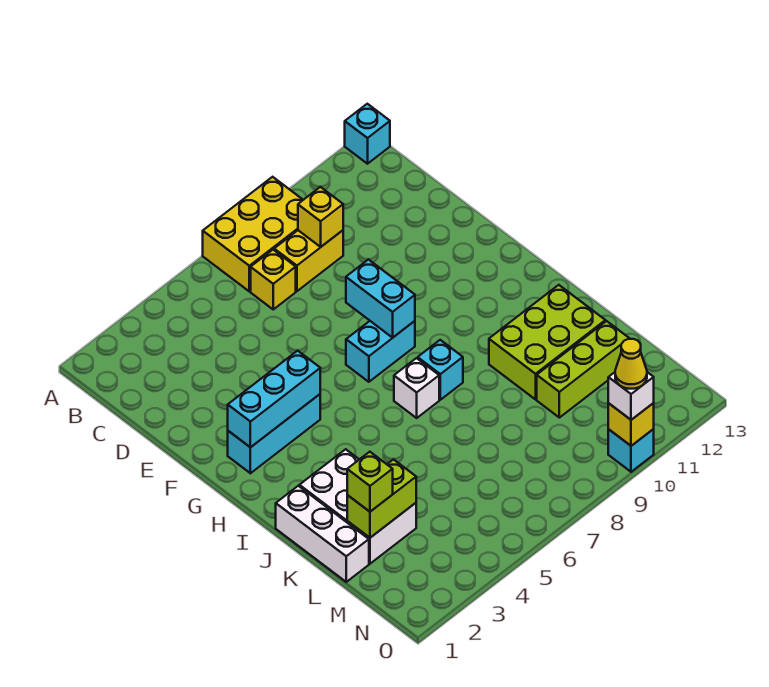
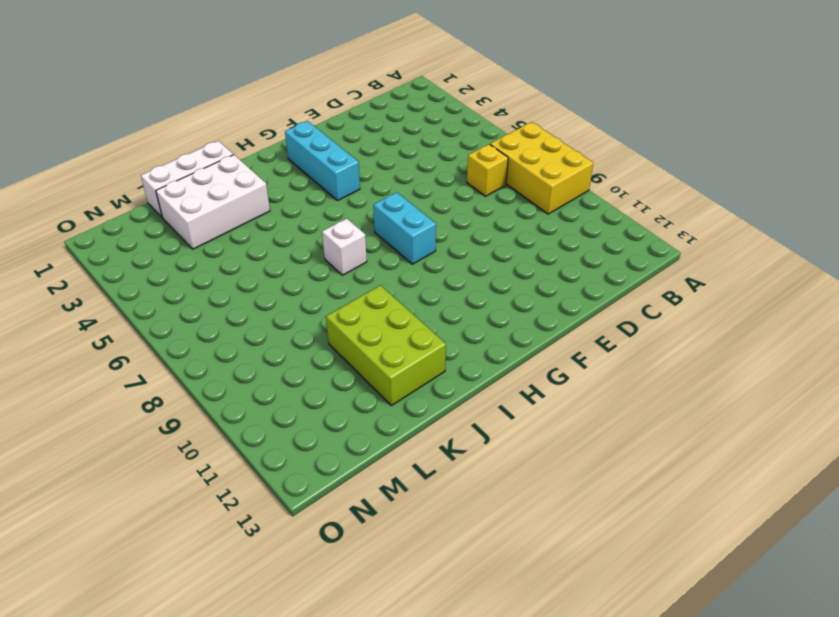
none -> cyan brick A13 level 1
none -> yellow brick C8:C9 level 1
none -> cyan brick I8 level 1

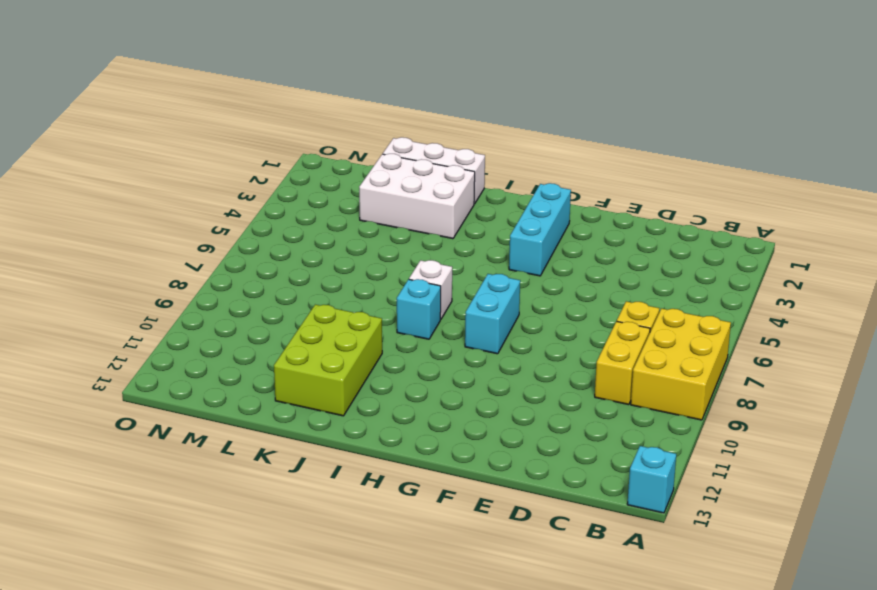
none -> lime brick L10:L12 level 1
none -> cyan brick O10 level 1
none -> yellow brick C9 level 2

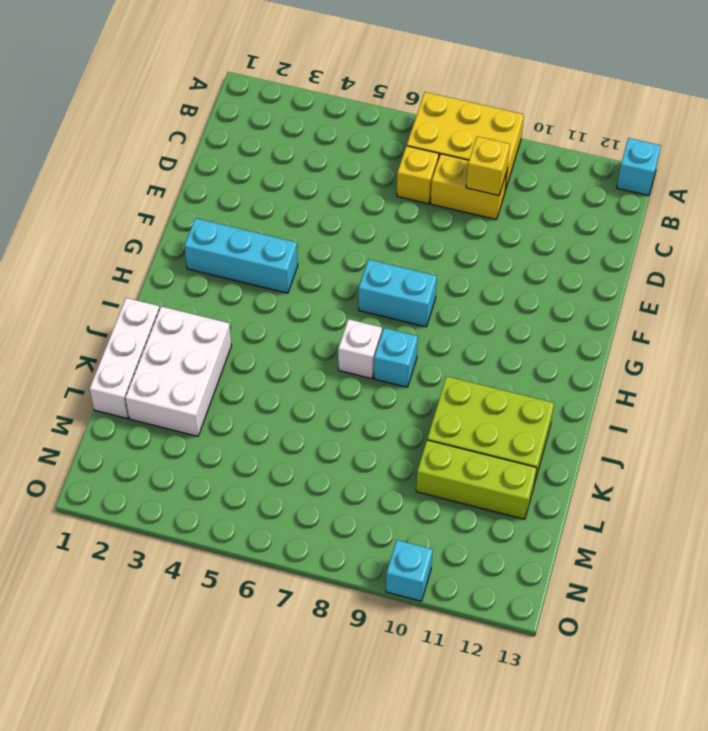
none -> cyan brick F8:G8 level 2
none -> cyan brick G2:G4 level 2
none -> lime brick L2:L3 level 2

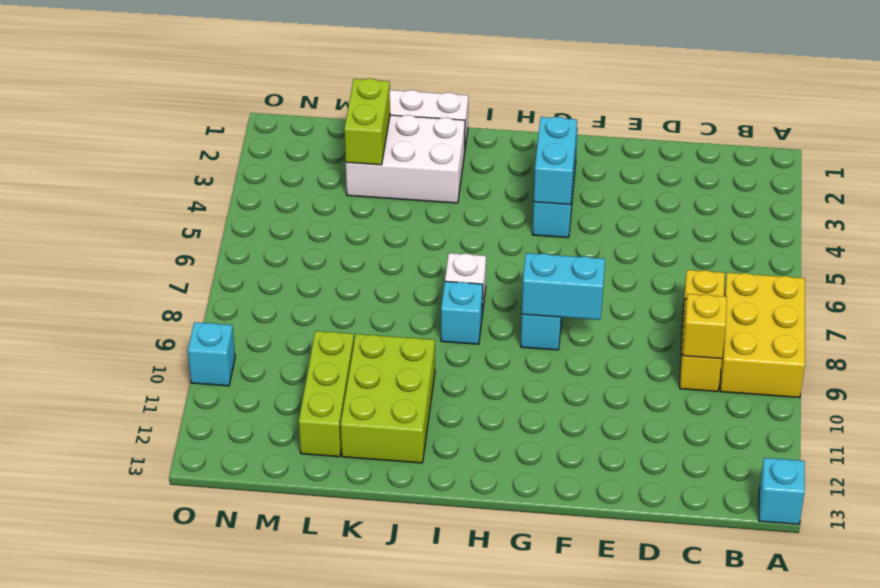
cyan brick G3:G4 level 2 -> cyan brick G2:G4 level 2
none -> yellow brick O10 level 2
none -> lime brick L2 level 3
none -> white brick O10 level 3

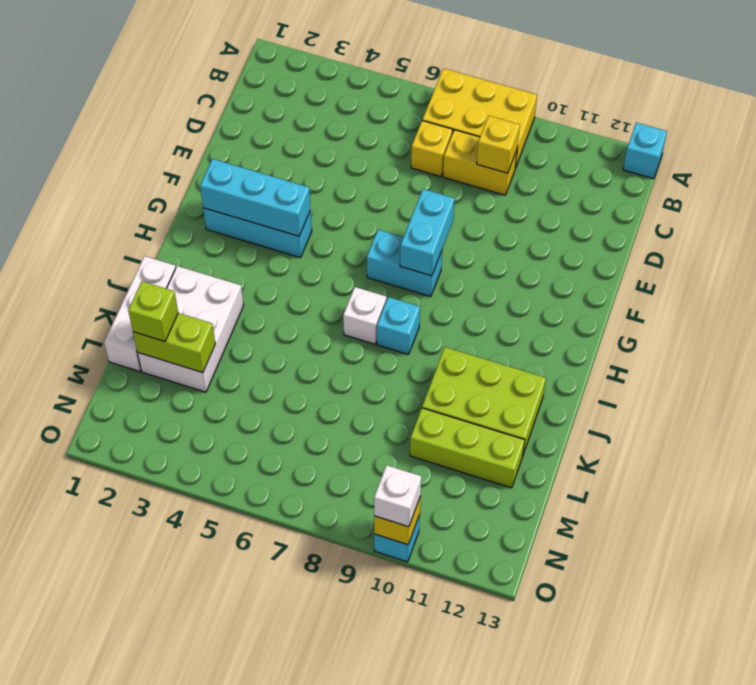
none -> yellow cone O10 level 4

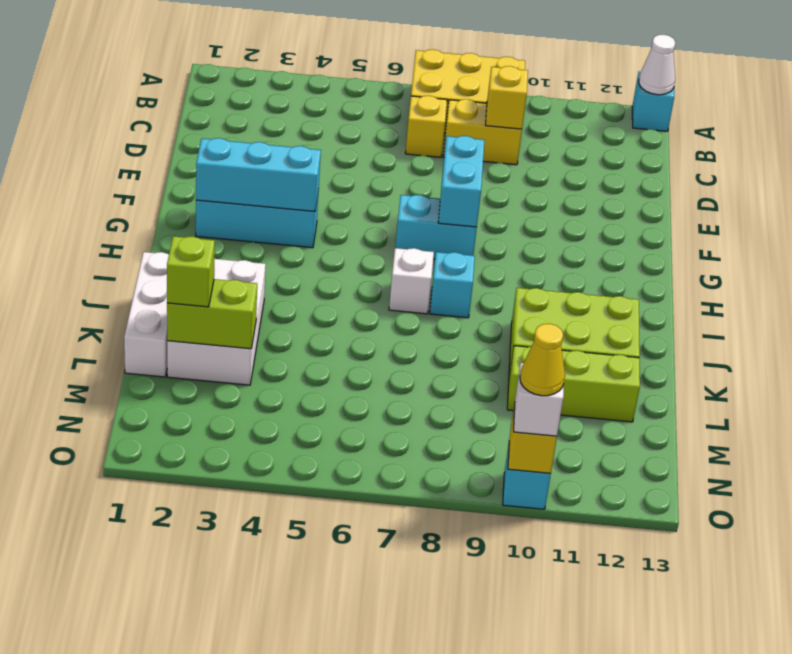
white cone A13 level 2 -> none

